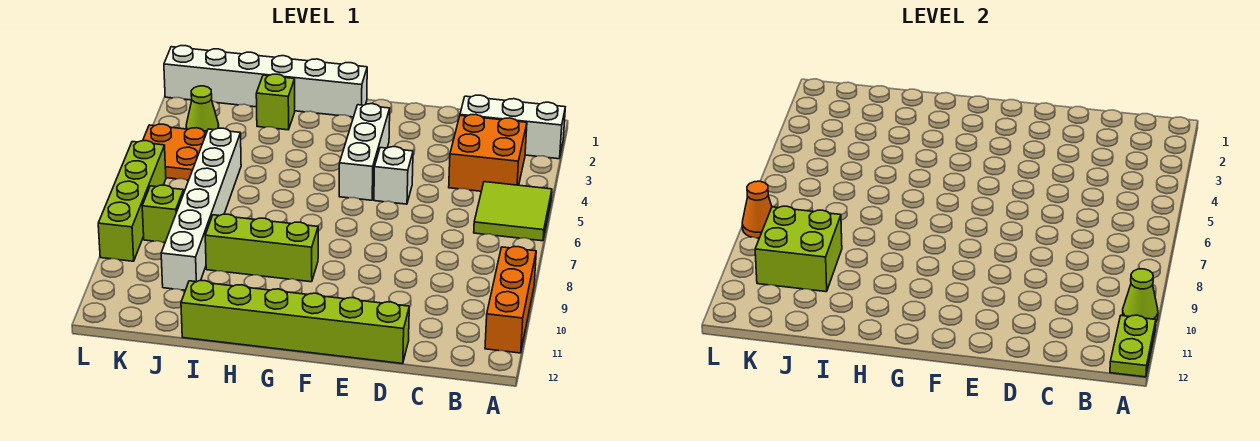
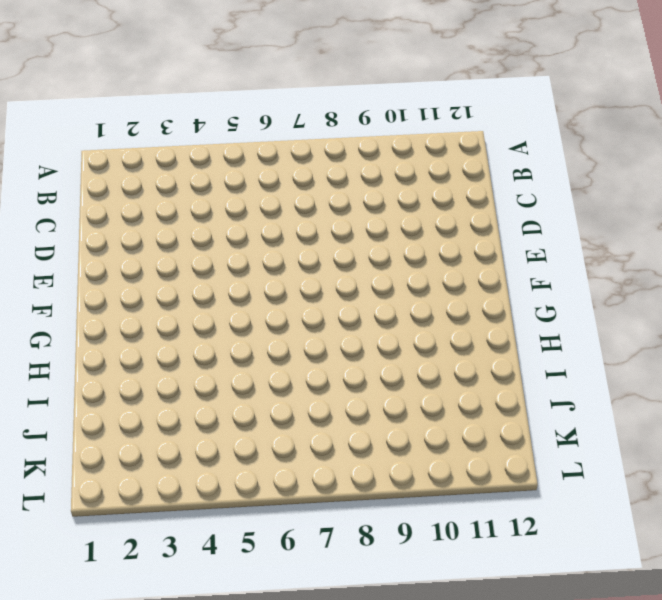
none -> white brick A2:C2 level 1
none -> lime tile A5:B6 level 1
none -> orange brick A9:A11 level 1

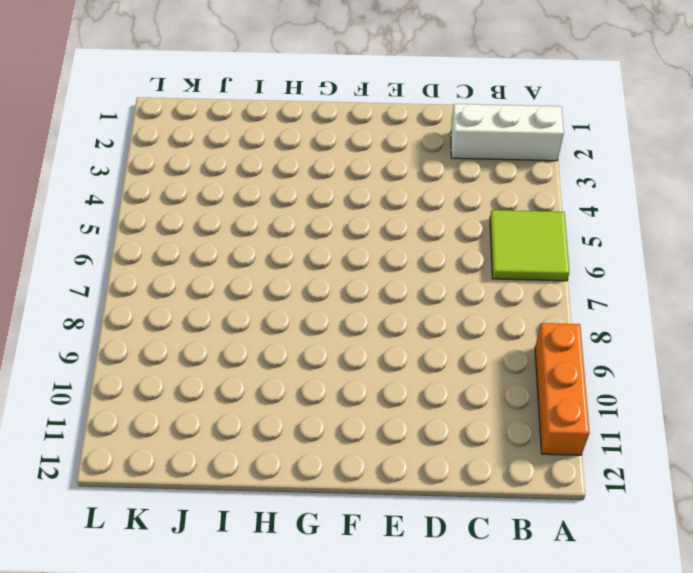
none -> orange brick B3:C4 level 1
none -> lime brick D12:I12 level 1
none -> white brick E5 level 1

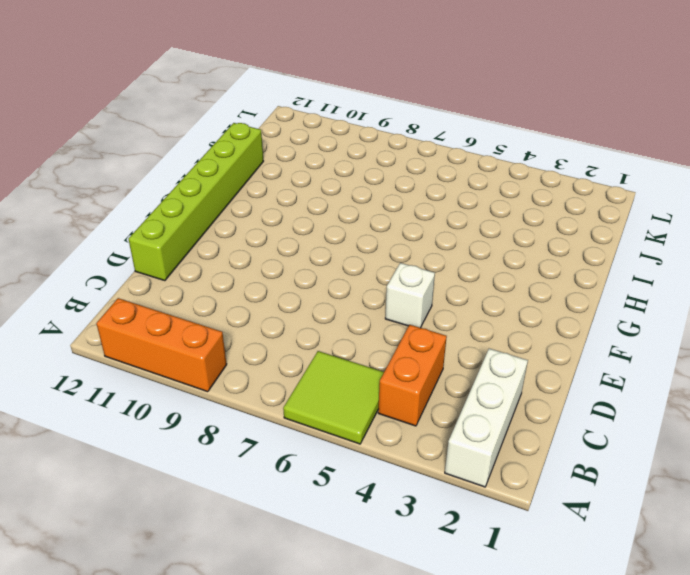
orange brick B4:C4 level 1 -> orange brick B3:C4 level 1
none -> white brick F3:F5 level 1
none -> white brick G1:L1 level 1
none -> lime brick G9:I9 level 1

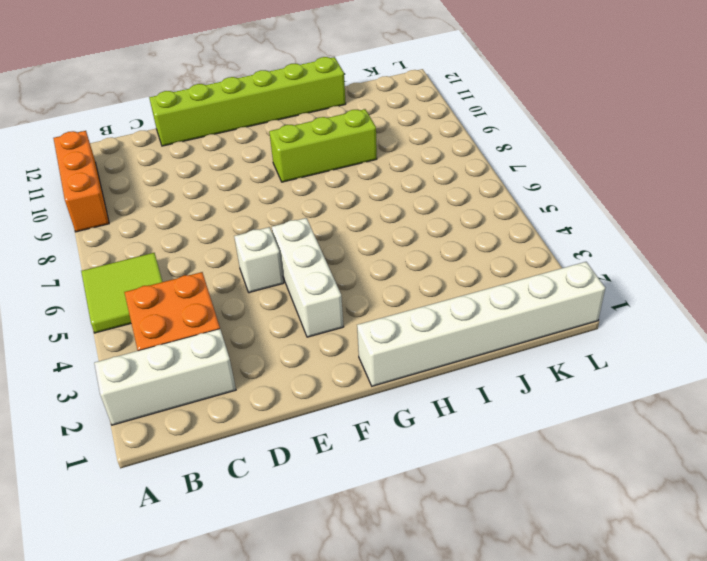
none -> lime brick I2 level 1
none -> white brick J5:J10 level 1
none -> lime cone K3 level 1

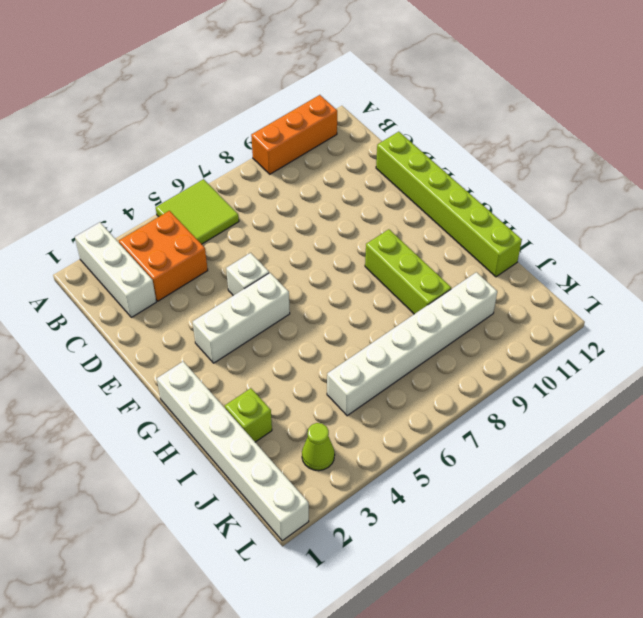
none -> orange plate K4:L5 level 1
none -> lime brick K8 level 1
none -> lime brick L6:L9 level 1

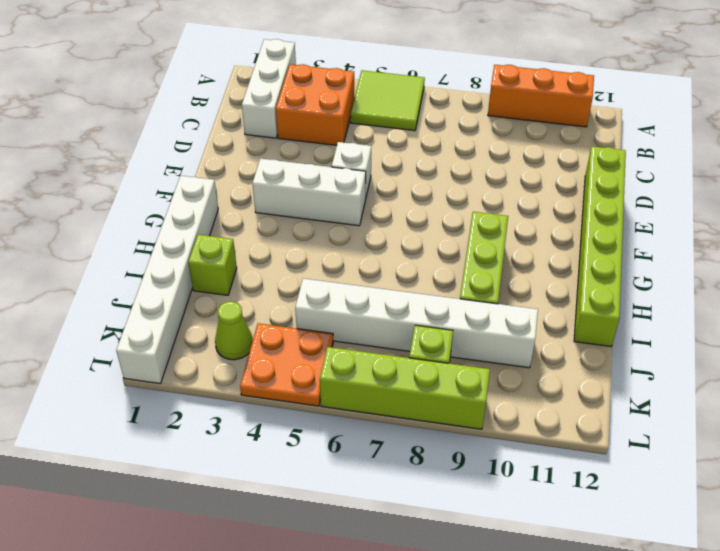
none -> lime cone A10 level 2
none -> lime plate A11:A12 level 2
none -> lime brick J9:K10 level 2

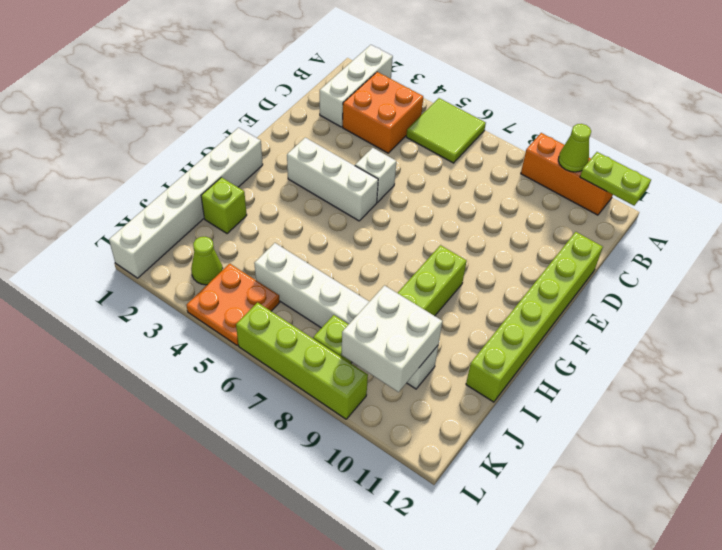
white brick J9:K10 level 2 -> lime brick J9:K10 level 2
none -> orange cone L8 level 2

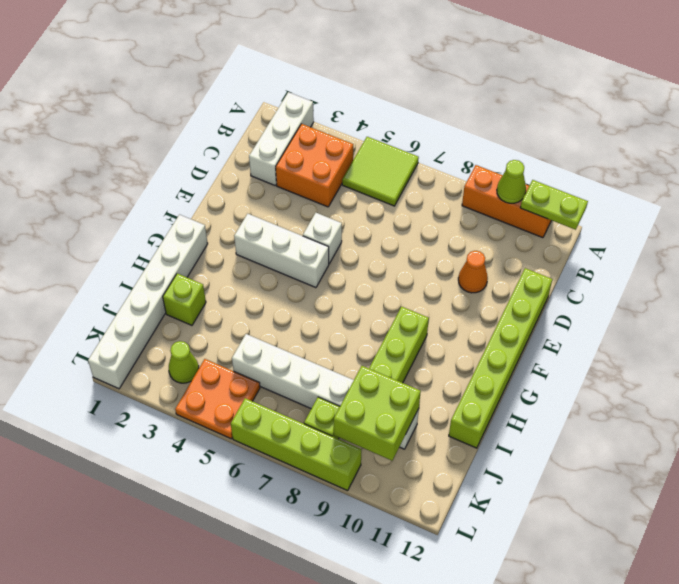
orange cone D10 level 1 -> orange cone L8 level 2

